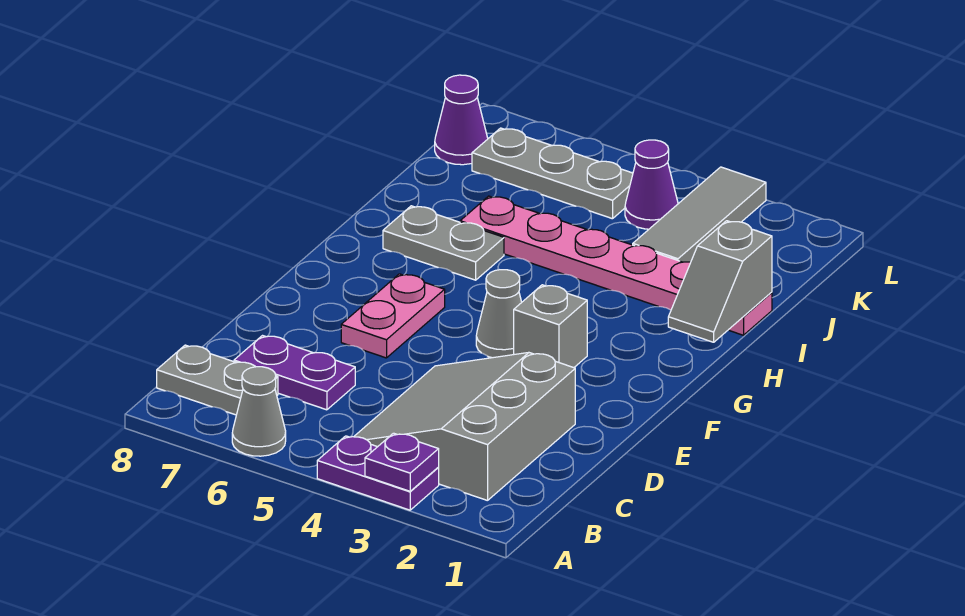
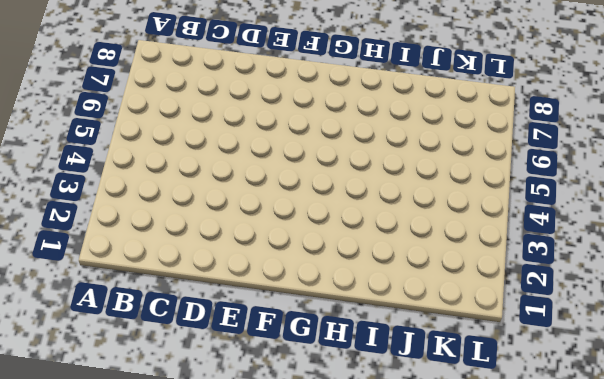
none -> purple plate A3:A4 level 1
none -> grey cone A6 level 1
none -> grey slope B2:D4 level 1 top 2

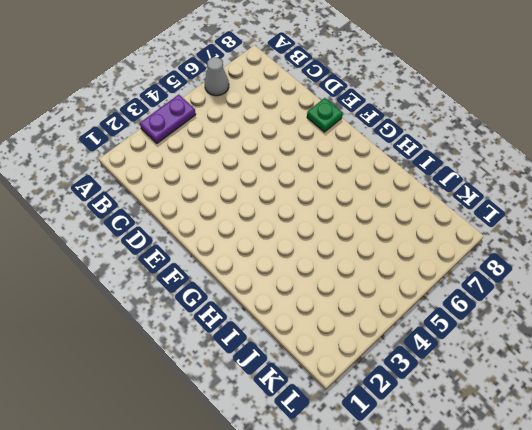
green plate E8 level 1 -> none
none -> grey slope B2:D4 level 1 top 2
none -> grey plate B7:B8 level 1
none -> purple plate C6:C7 level 1

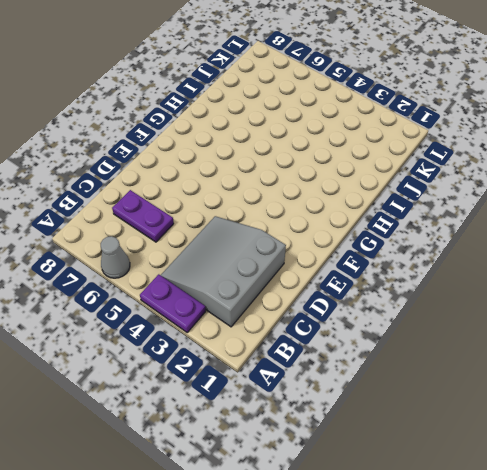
none -> grey plate B7:B8 level 1
none -> pink plate E6:F6 level 1
none -> grey brick F3 level 1

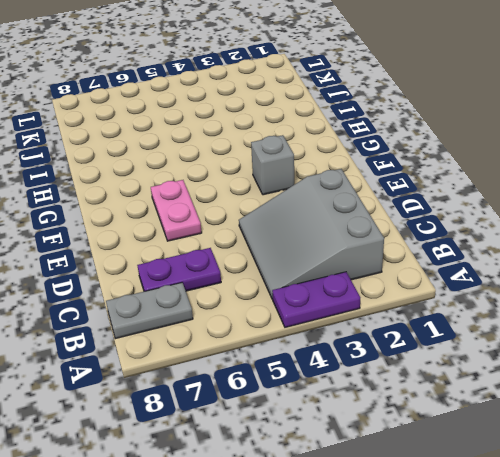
none -> grey cone A6 level 1
none -> grey cone F4 level 1
none -> grey plate H6:H7 level 1

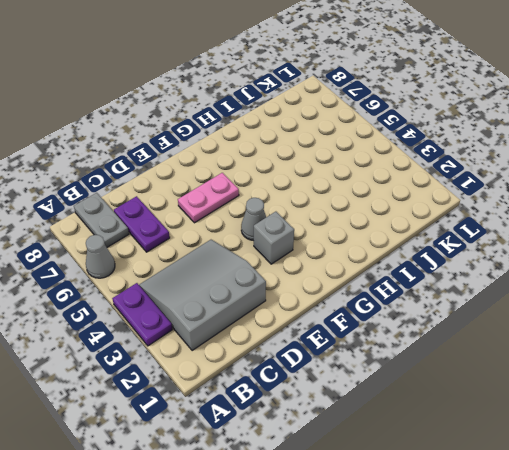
none -> grey plate H6:H7 level 1
none -> pink plate I1:I6 level 1
none -> grey tile J3:L3 level 1

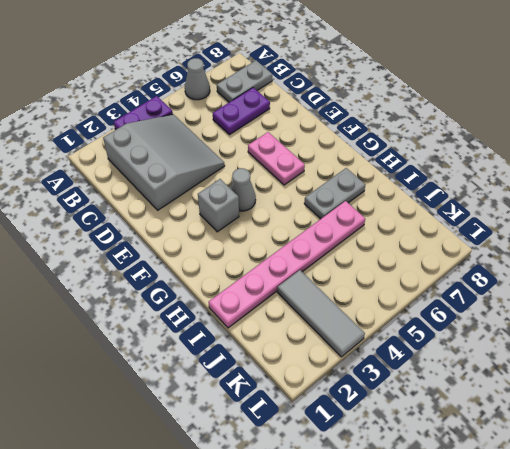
none -> purple cone K4 level 1
none -> grey plate K5:K7 level 1
none -> purple cone K8 level 1

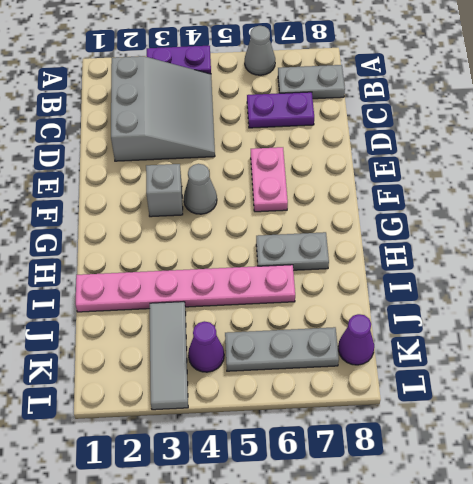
none -> purple plate A3 level 2
none -> grey slope H1:I1 level 2 top I

